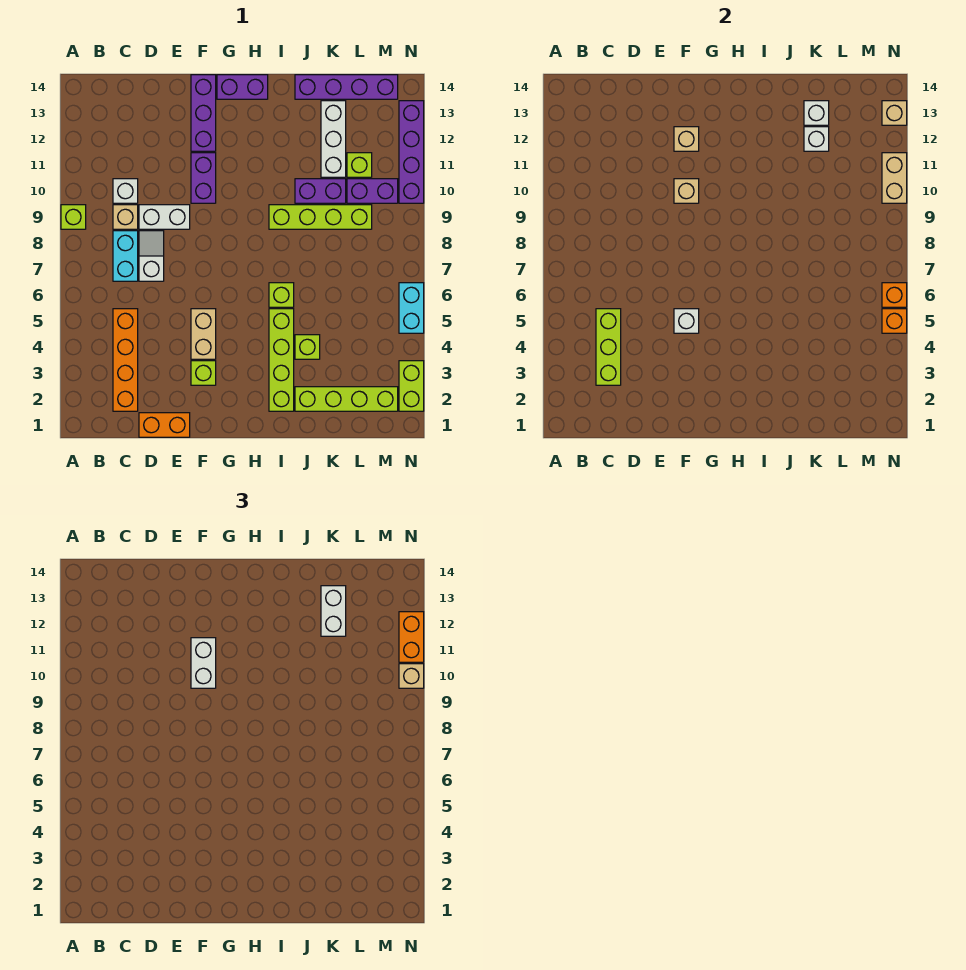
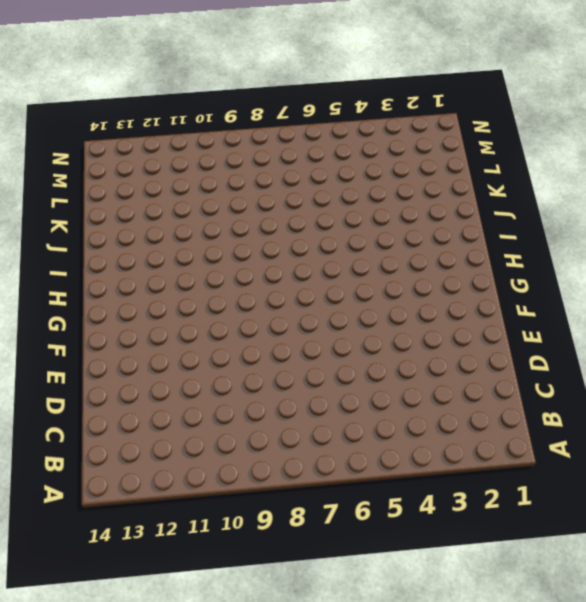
none -> lime brick A9 level 1
none -> orange brick C2:C5 level 1
none -> cyan brick C7:C8 level 1
none -> tan brick C9 level 1

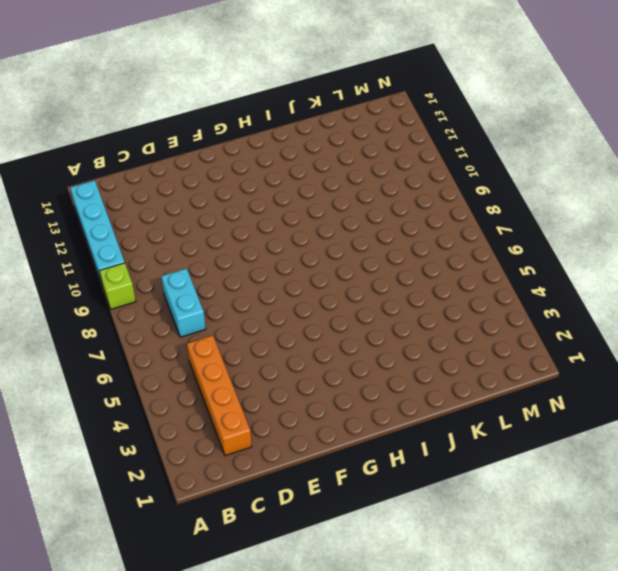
cyan brick A10:A13 level 1 -> none
none -> tan brick C9 level 1
none -> white brick C10 level 1
none -> orange brick D1:E1 level 1
none -> white slope D7:D8 level 1 top 7

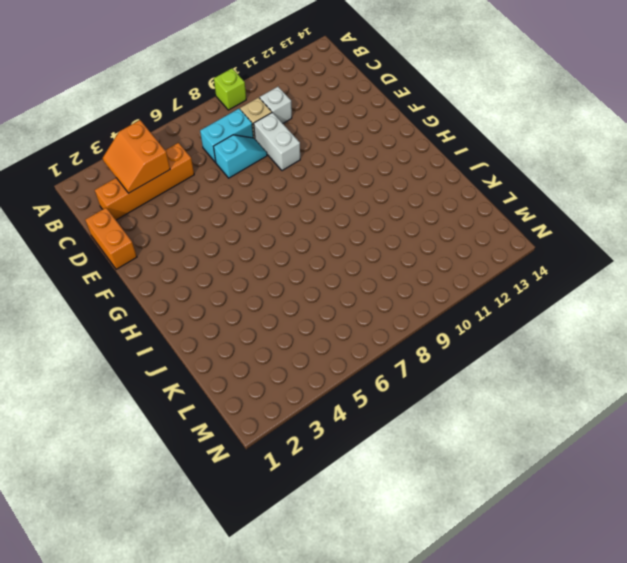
orange slope B3:C4 level 2 top 4 -> lime brick C3:C5 level 2
cyan slope D7:D8 level 1 top 7 -> white slope D7:D8 level 1 top 7
none -> lime brick F3 level 1
none -> tan brick F4:F5 level 1
none -> purple brick F10:F11 level 1
none -> purple brick F12:F14 level 1

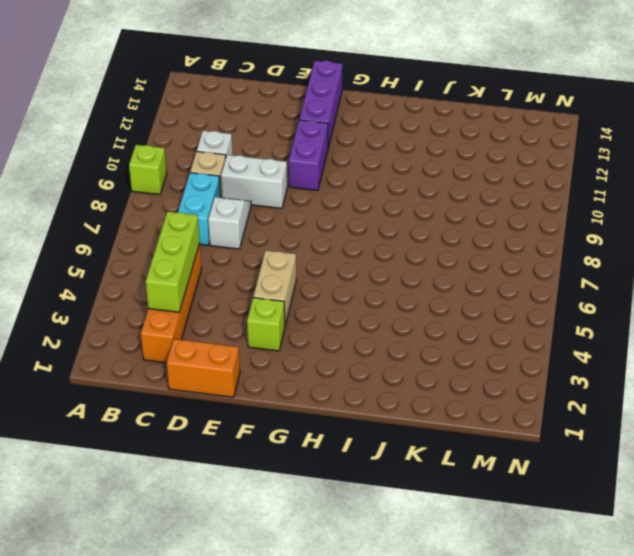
none -> purple brick G14:H14 level 1
none -> lime brick I2:I5 level 1
none -> lime brick I6 level 1
none -> lime brick I9:L9 level 1

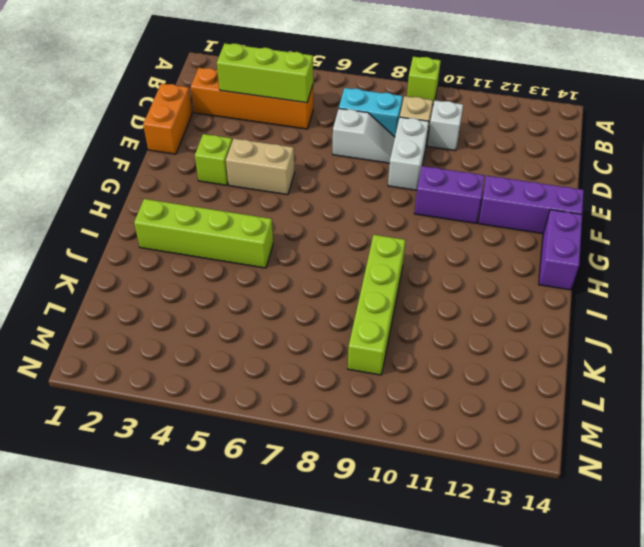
none -> lime brick I6 level 1
none -> lime brick J2:M2 level 1
none -> lime brick J4 level 1
none -> purple brick J10:K10 level 1

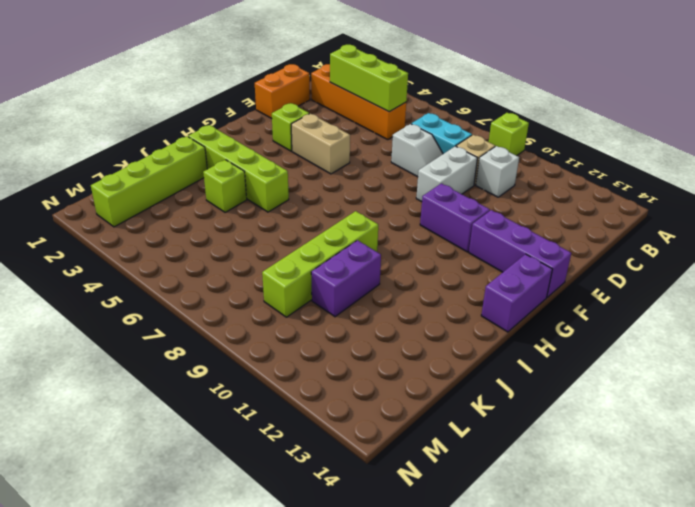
none -> lime brick I6 level 1
none -> purple brick J14:M14 level 1
none -> white brick K11:K13 level 1
none -> purple brick L10:M10 level 1

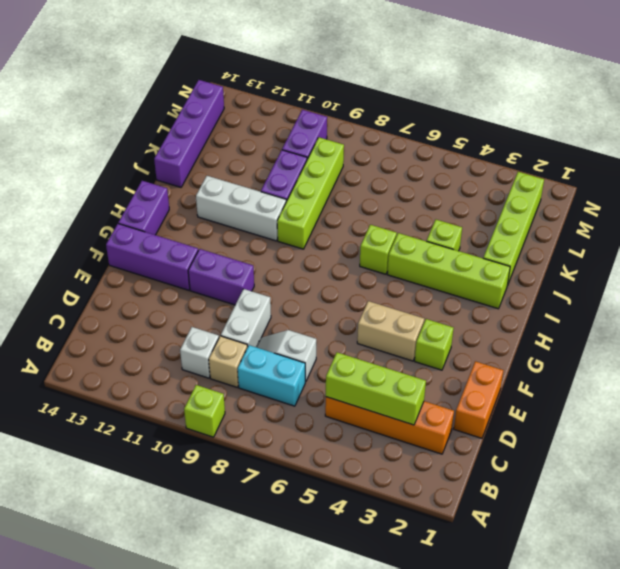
white brick I10:I12 level 1 -> white brick K11:K13 level 1
none -> lime brick L11 level 1
none -> lime brick N2:N3 level 1
none -> cyan brick N5:N6 level 1
none -> purple brick N10:N13 level 1

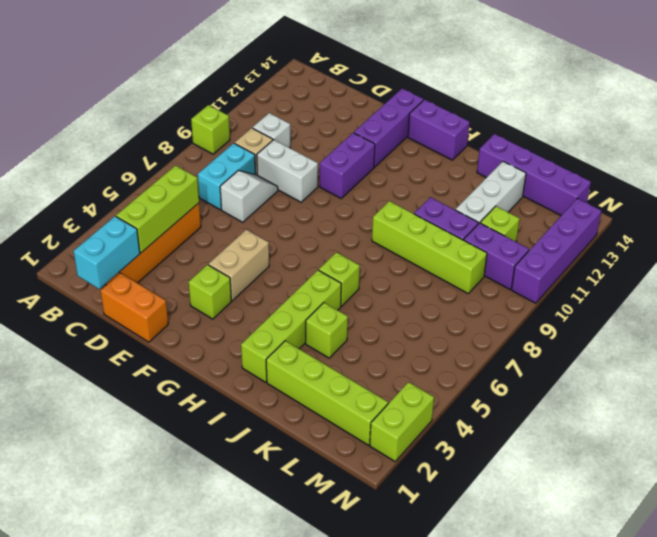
cyan brick C1:C2 level 2 -> cyan brick N5:N6 level 1
none -> white brick F5 level 2
none -> tan brick F10 level 2
none -> tan brick F12 level 2
none -> white brick K12 level 2

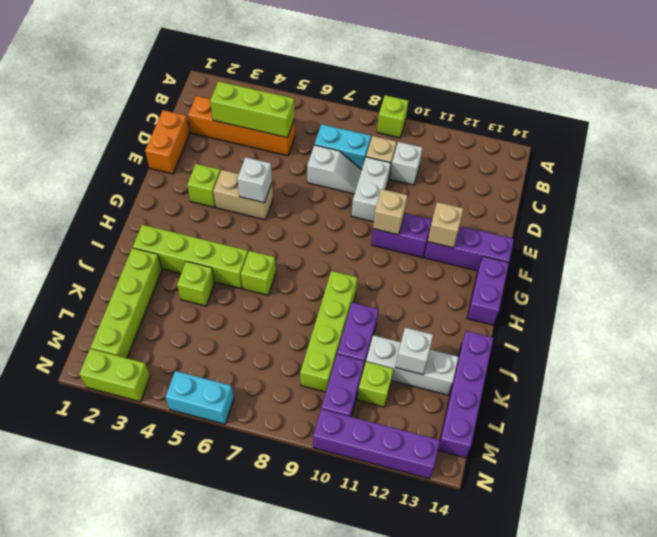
none -> white brick K13 level 2
none -> orange brick N5 level 2
none -> orange brick N6 level 2
none -> tan brick N10:N11 level 2

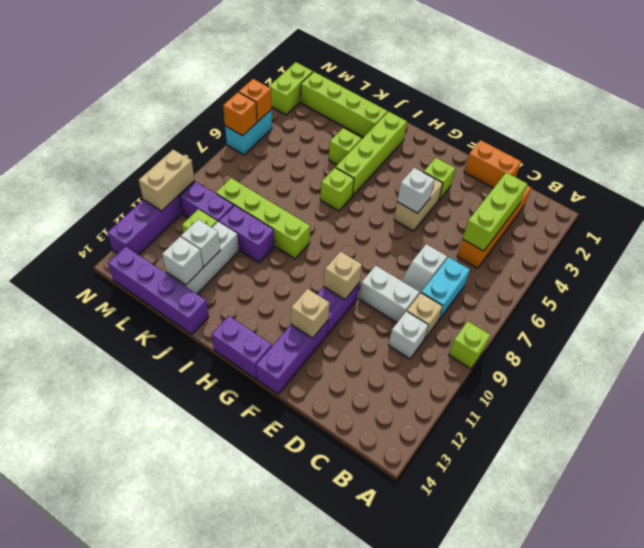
none -> tan brick N13 level 2
none -> white brick F10:F11 level 3
none -> white brick K12:K13 level 3
none -> tan brick N10 level 3

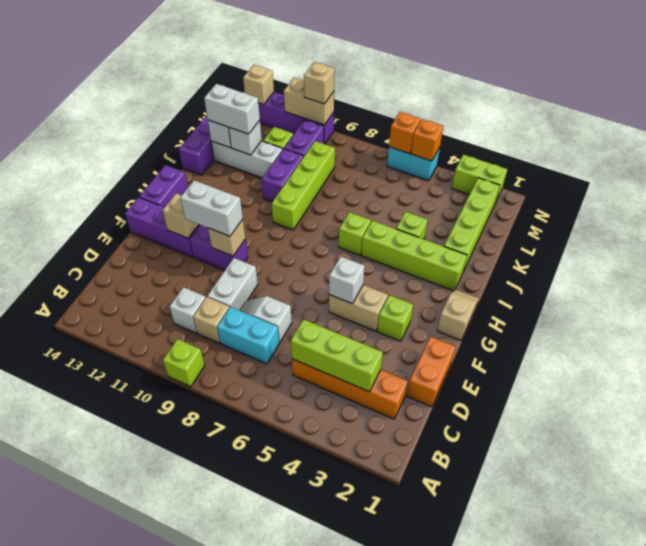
tan slope G1:H1 level 1 top G -> none
none -> orange brick N11:N12 level 3

